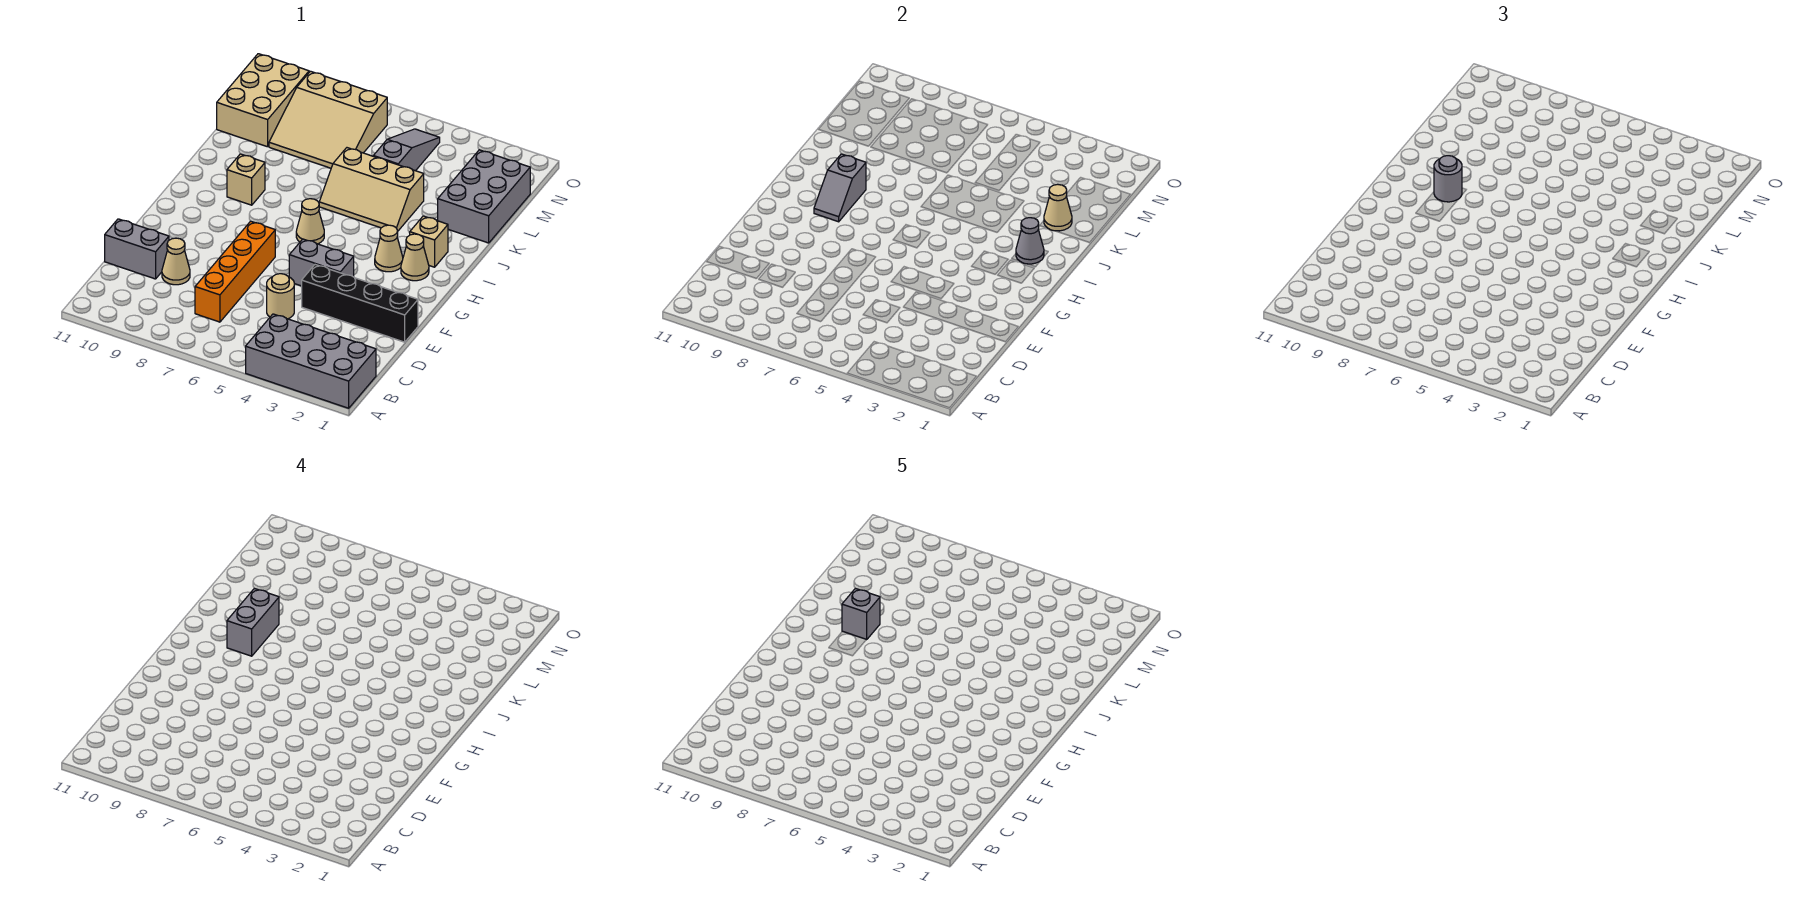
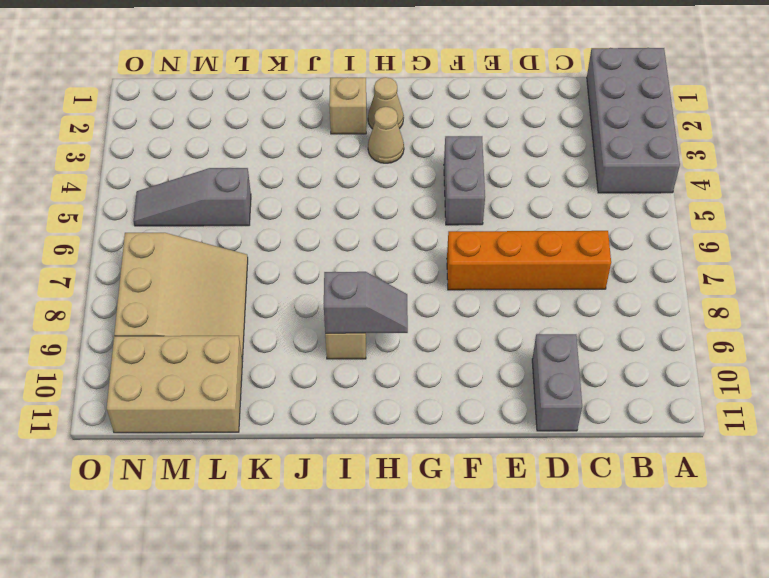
none -> tan round brick D5 level 1
none -> tan cone D9 level 1
none -> black brick E1:E4 level 1

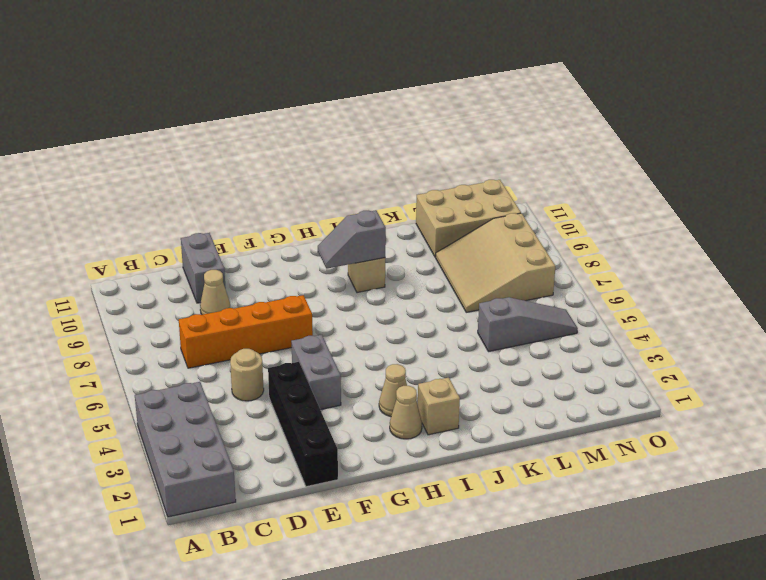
none -> tan cone H6 level 1
none -> tan slope J4:K6 level 1 top K
none -> grey brick K1:M2 level 1

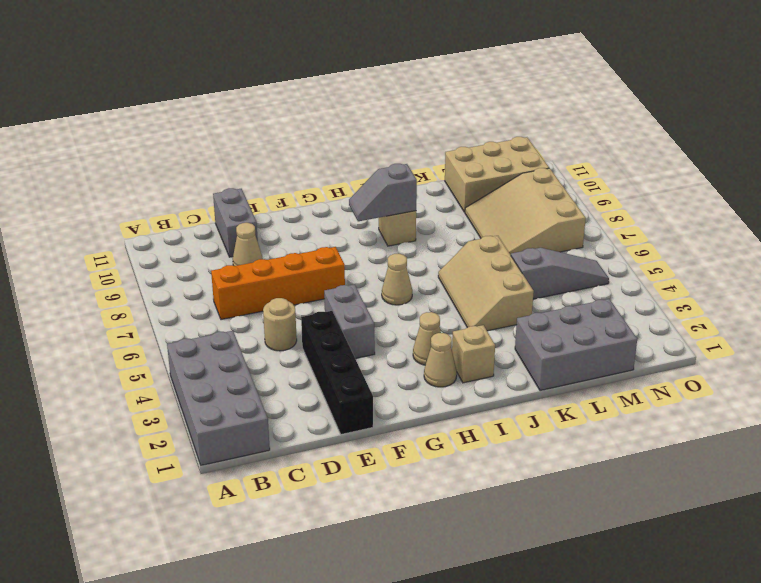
none -> grey cone I2 level 2
none -> tan cone K2 level 2
none -> grey round brick I9 level 3

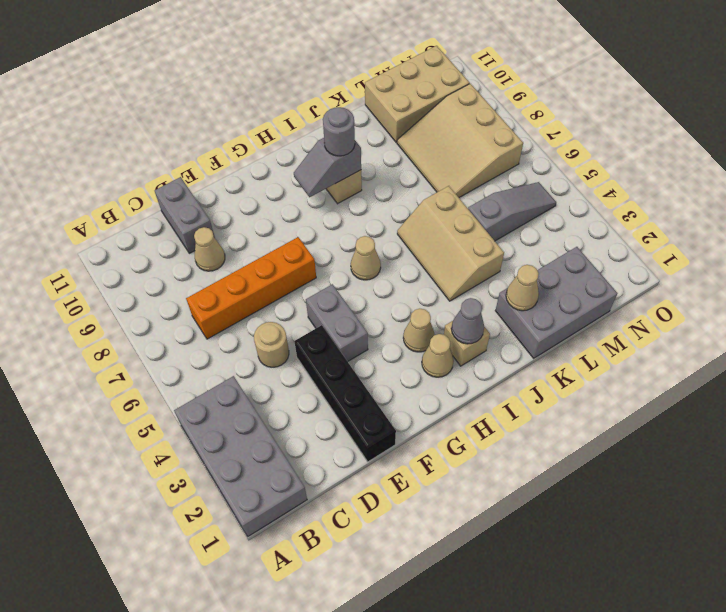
none -> grey brick I9:J9 level 4
none -> grey brick J9 level 5

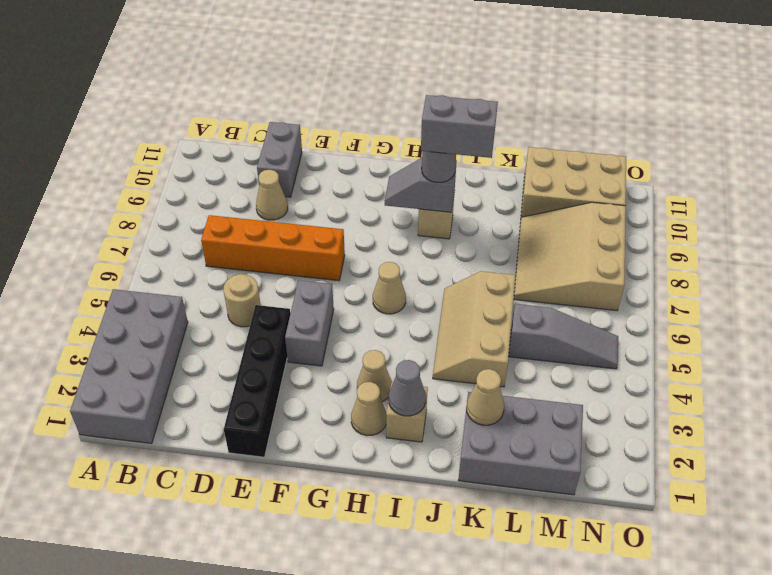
none -> grey brick J9 level 5

